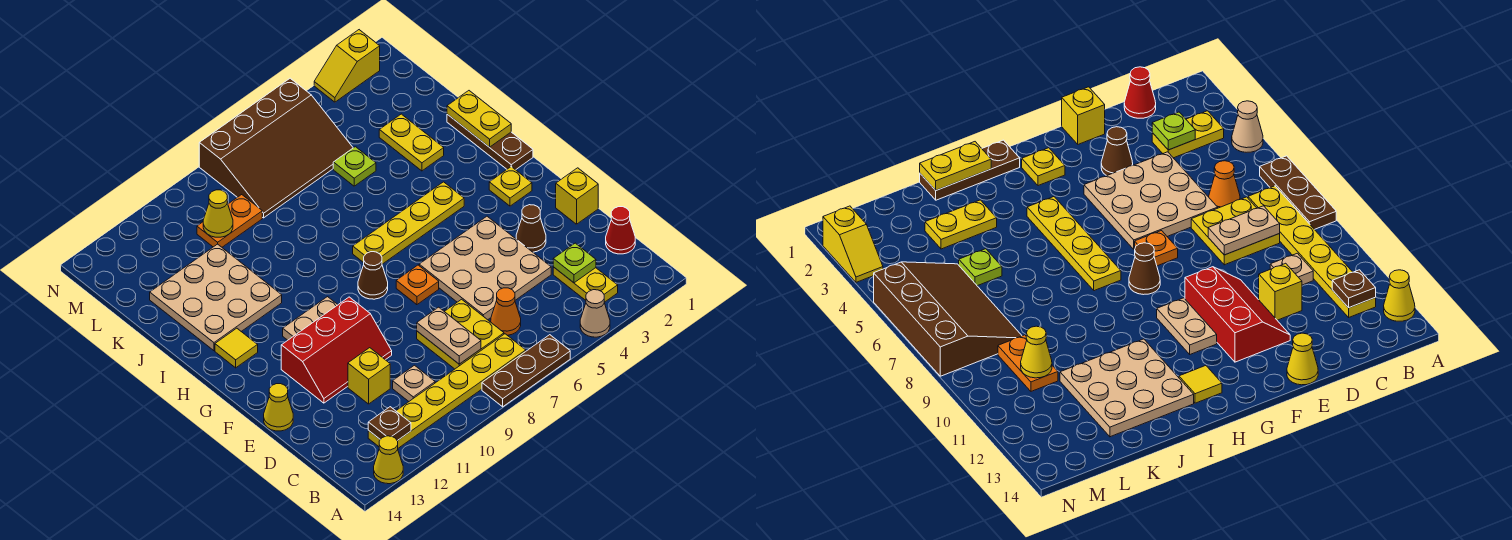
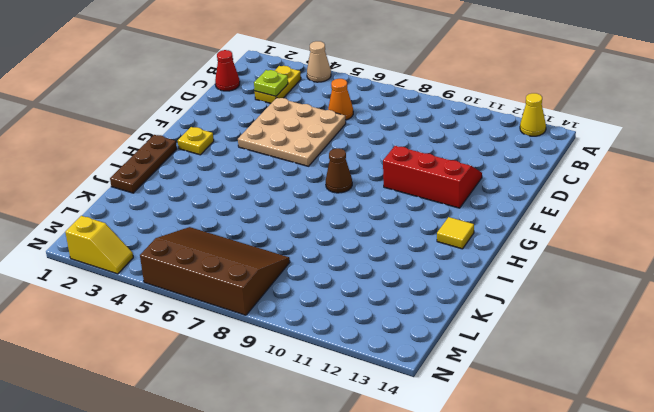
none -> brown plate A6:A8 level 1
none -> yellow plate B7:B12 level 1
none -> yellow plate C7:D8 level 1
none -> tan plate C10 level 1

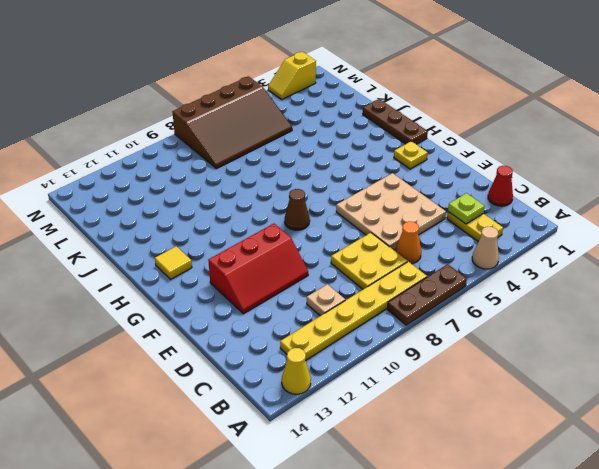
none -> yellow brick D11 level 1
none -> yellow brick E1 level 1
none -> brown cone E3 level 1
none -> yellow cone E14 level 1

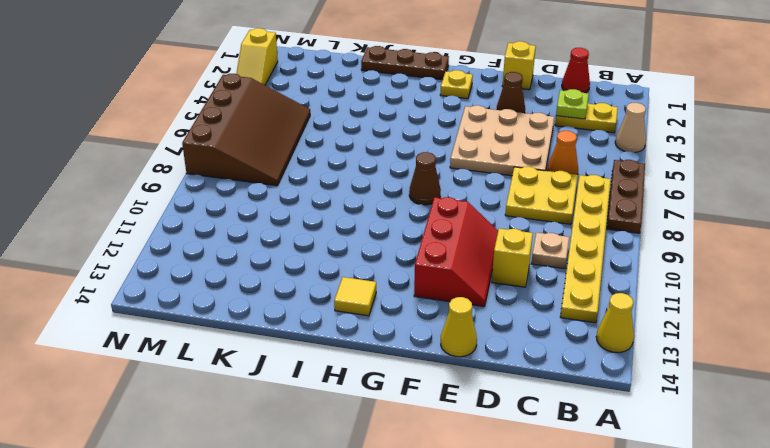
none -> orange plate F7 level 1
none -> tan plate G10:G11 level 1
none -> yellow plate H4:H7 level 1
none -> tan plate I11:K13 level 1

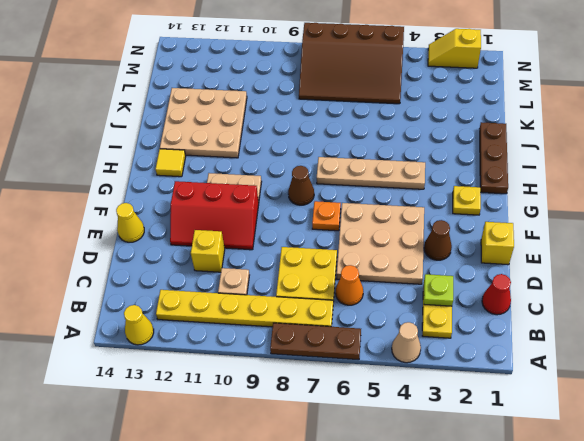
tan plate H4:H7 level 1 -> yellow plate H4:H7 level 1
none -> yellow plate J3:K3 level 1
none -> lime plate K5 level 1
none -> orange plate L9:L10 level 1
none -> brown plate B12 level 2

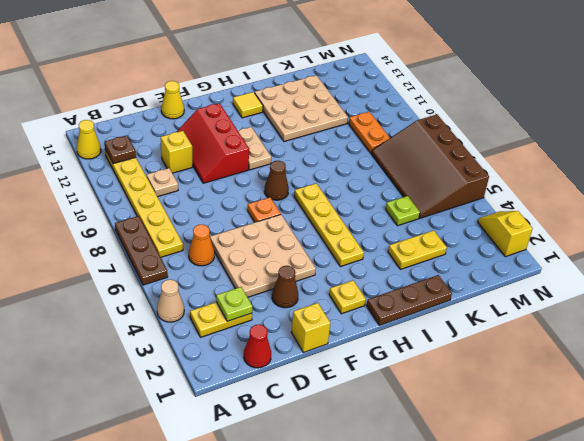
none -> yellow plate C7:D8 level 1
none -> tan plate C8:D8 level 2
none -> yellow plate I1:J1 level 2
none -> yellow cone L10 level 2

